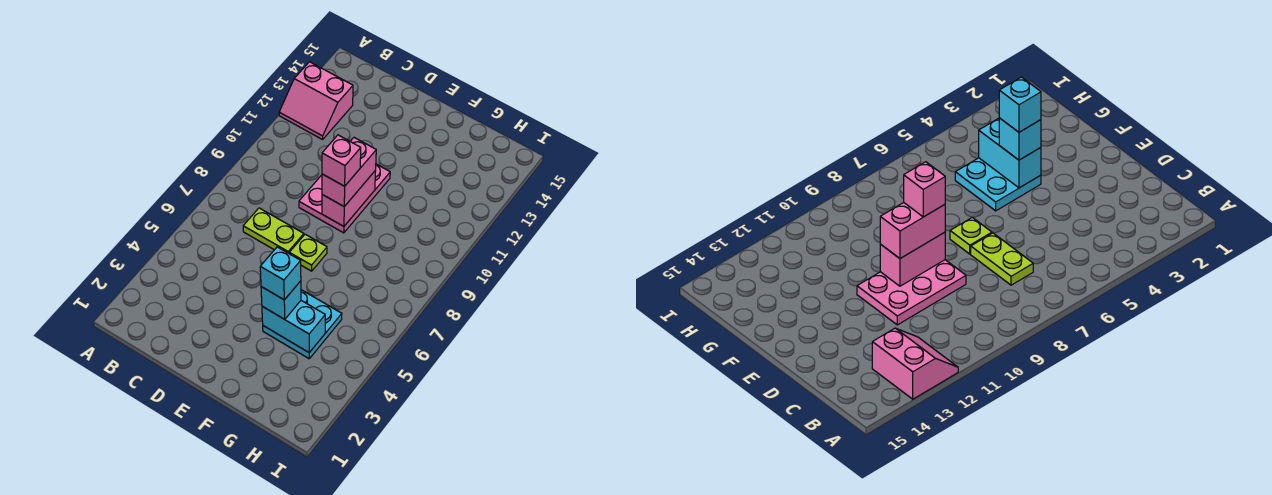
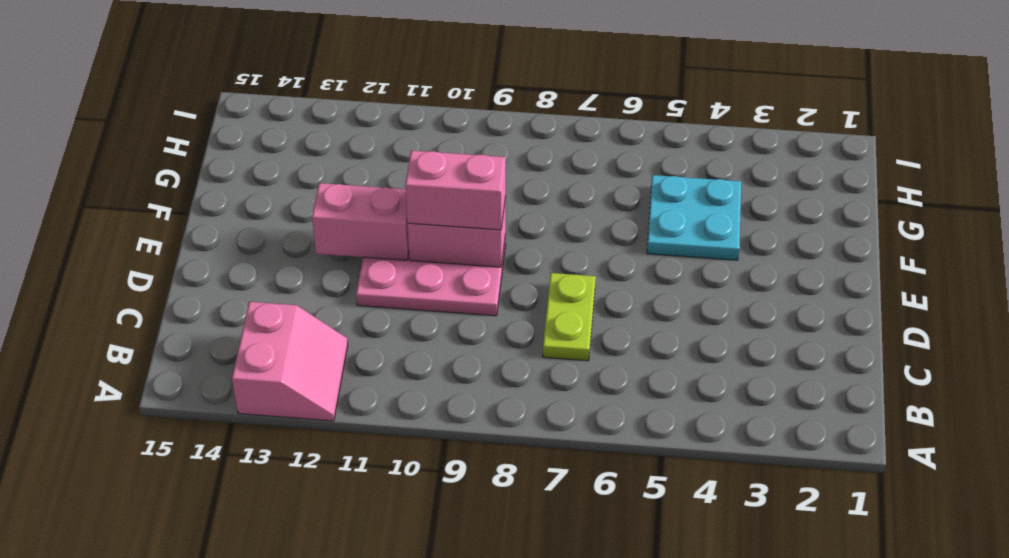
pink brick E11:E12 level 2 -> none
none -> lime plate E7 level 1
none -> cyan brick F4:G4 level 2

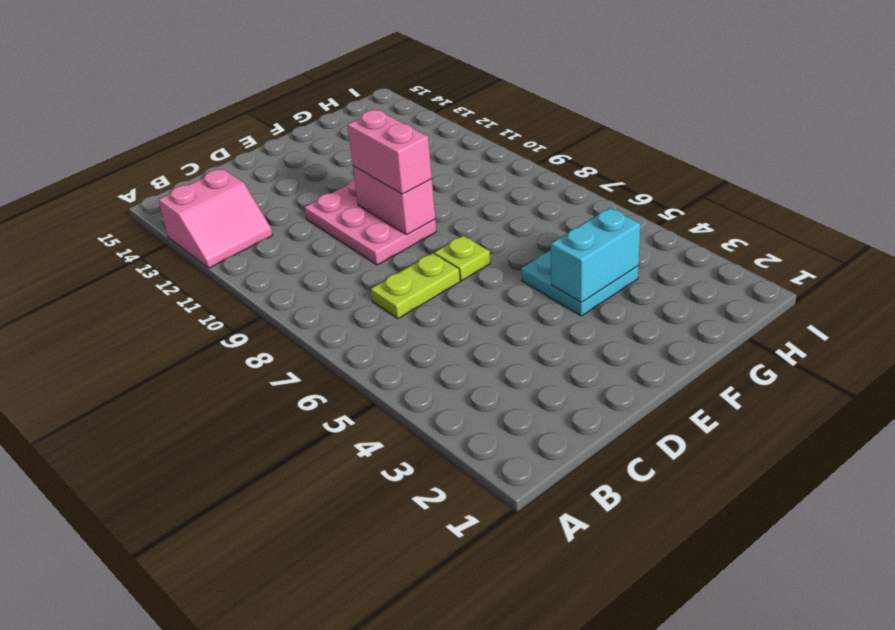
none -> cyan brick F4 level 3
none -> pink brick E9 level 4

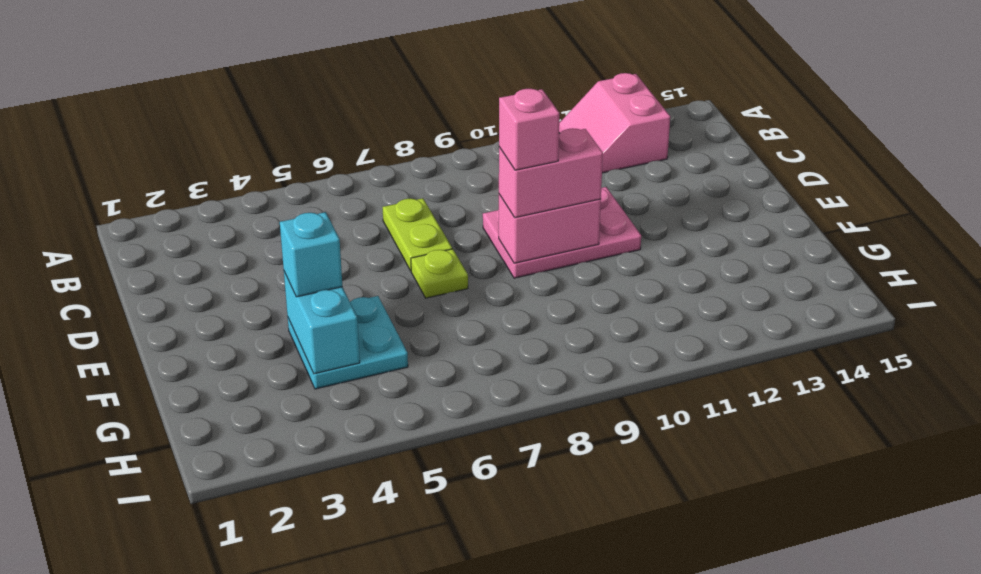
none -> cyan brick F4 level 4

